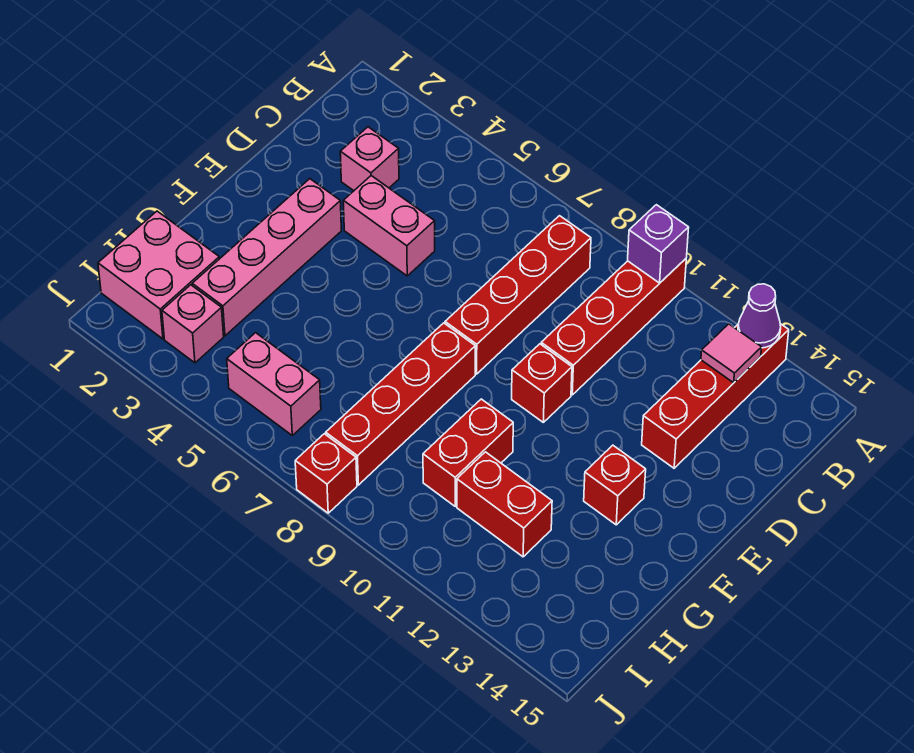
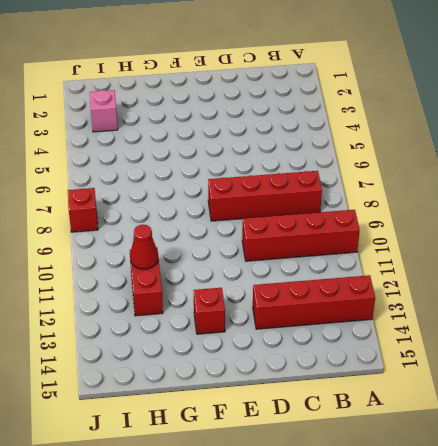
red cone H11 level 2 -> none
none -> pink brick C3 level 1
none -> pink brick D4:D5 level 1
none -> pink brick E3:H3 level 1

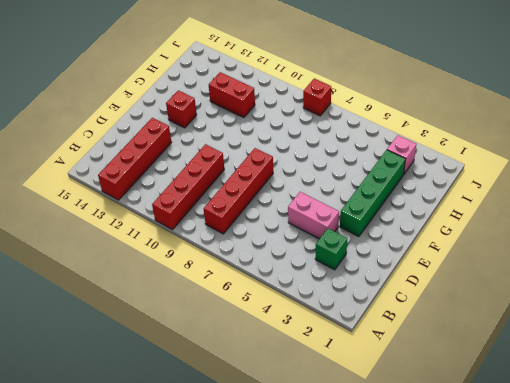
green brick C3 level 1 -> pink brick C3 level 1
green brick E3:H3 level 1 -> pink brick E3:H3 level 1
none -> red brick E10 level 1
none -> red brick F8:I8 level 1
none -> red brick G10:H10 level 1

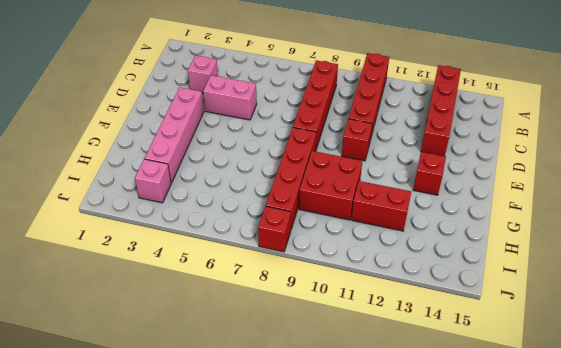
red brick G9:H10 level 1 -> red brick G10:H10 level 1
none -> pink brick H1:I2 level 1
none -> pink brick I5:I6 level 1
none -> purple brick A10 level 2

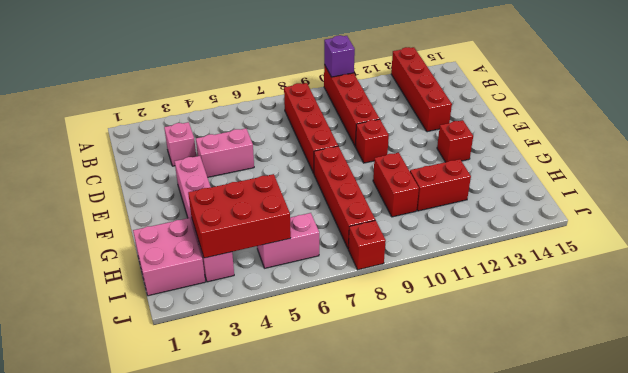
red brick H3:I5 level 2 -> none
none -> purple cone A13 level 2
none -> pink tile B13 level 2

